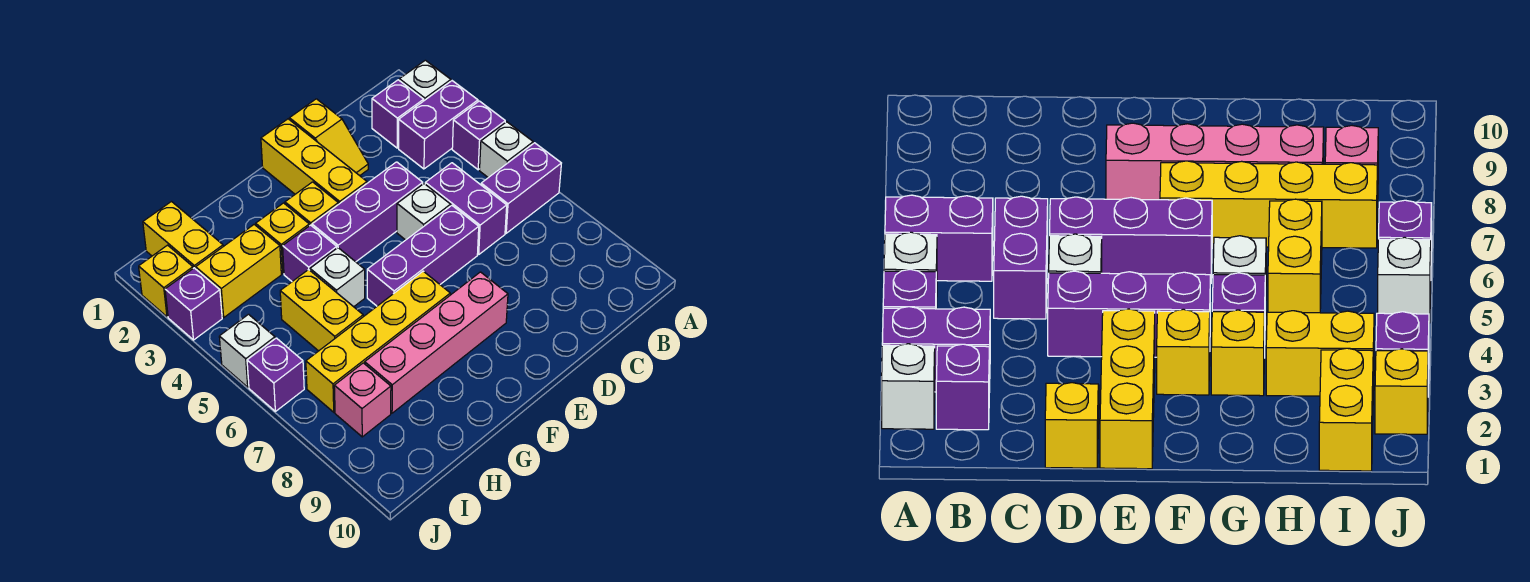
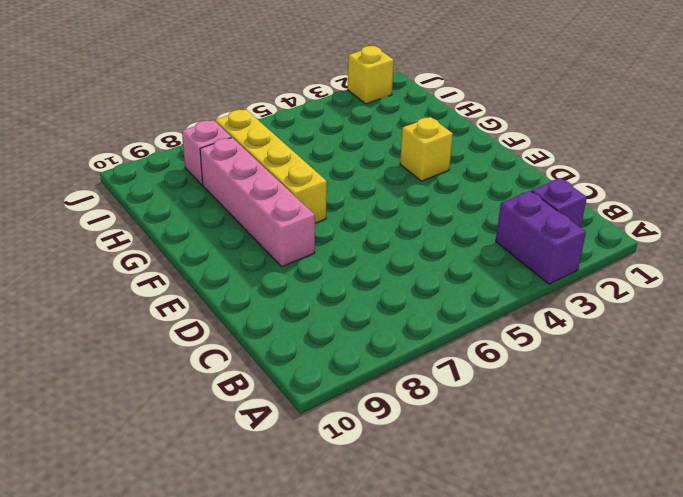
none -> white brick A2 level 1
none -> purple brick A4 level 1
none -> white brick A5 level 1

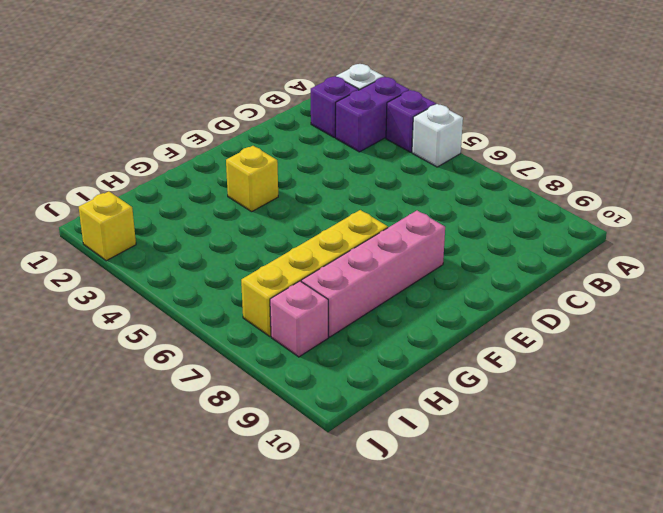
none -> purple brick A6:B6 level 1
none -> purple brick C5:C6 level 1
none -> yellow slope D1:D2 level 1 top 1

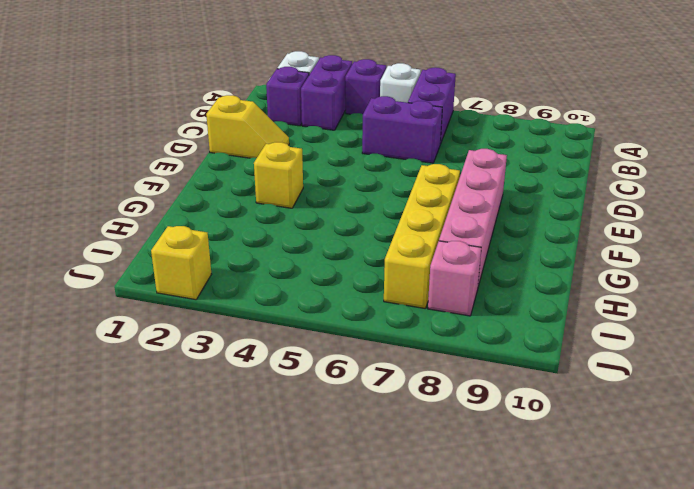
none -> purple brick D4:F4 level 1
none -> white brick D5 level 1
none -> purple brick D6:F6 level 1

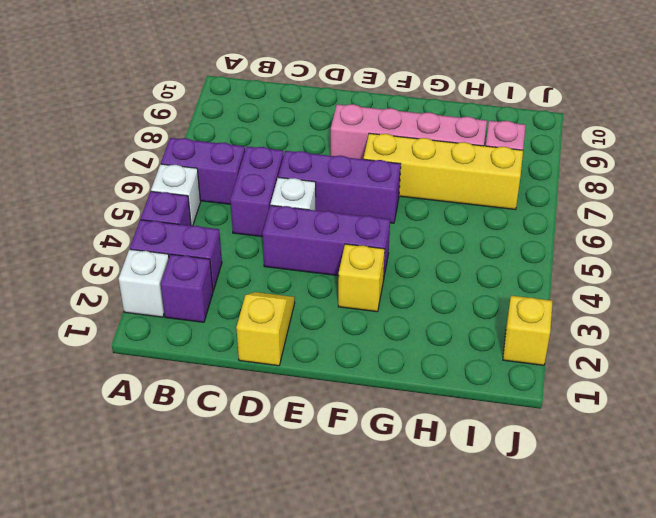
none -> yellow brick E1:E3 level 1
none -> yellow brick G3 level 1
none -> purple brick G4 level 1

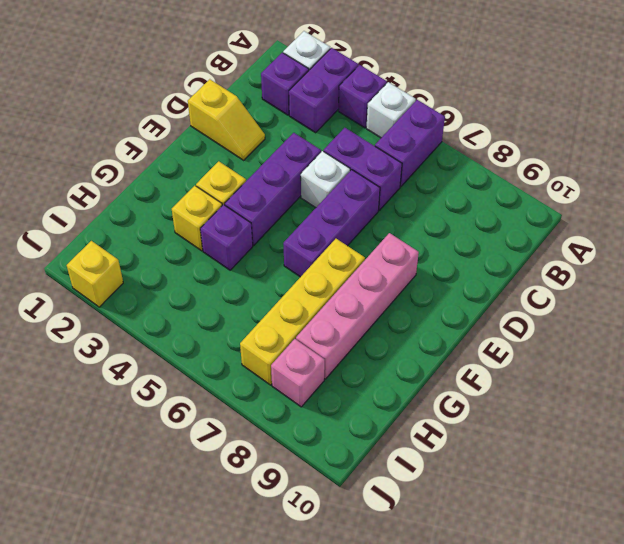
none -> yellow brick E1:E3 level 1
none -> white brick G5 level 1
none -> yellow brick H3:I3 level 1

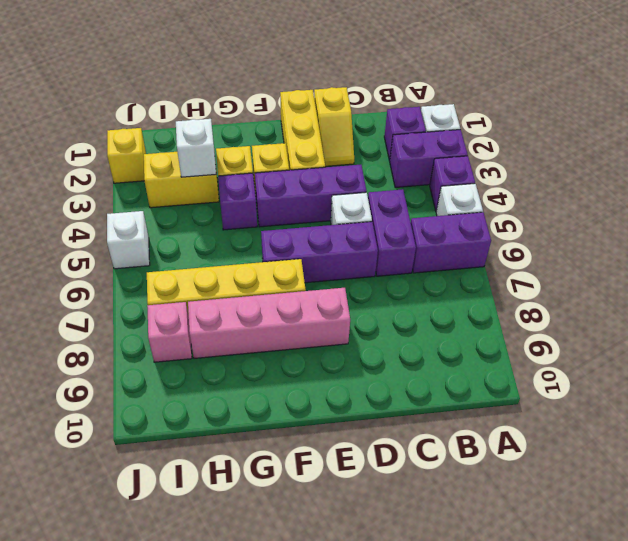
white brick H3 level 2 -> white brick G5 level 1
none -> yellow brick H5:H6 level 1
none -> yellow brick I1:I2 level 1
none -> purple brick J3 level 1

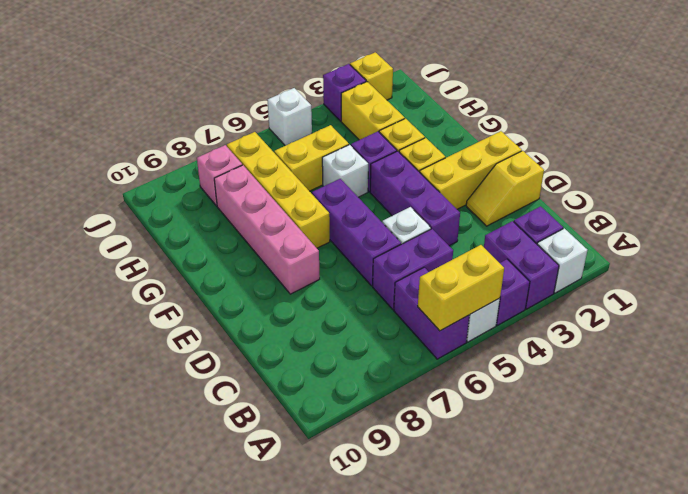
yellow brick A5:A6 level 2 -> yellow brick I1:I2 level 1
none -> purple brick J6 level 1

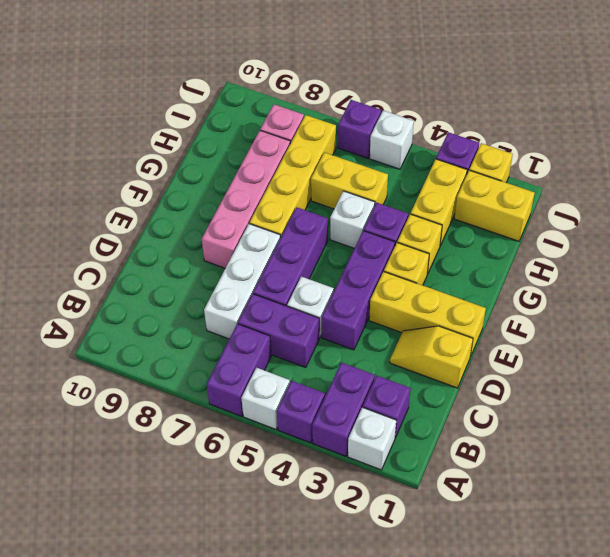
white brick C7:E7 level 1 -> none

